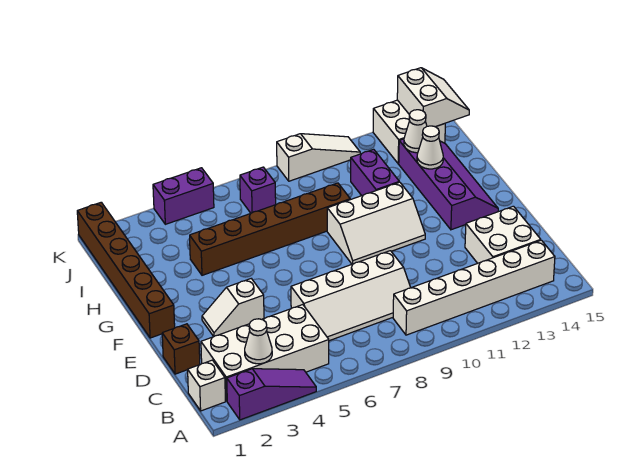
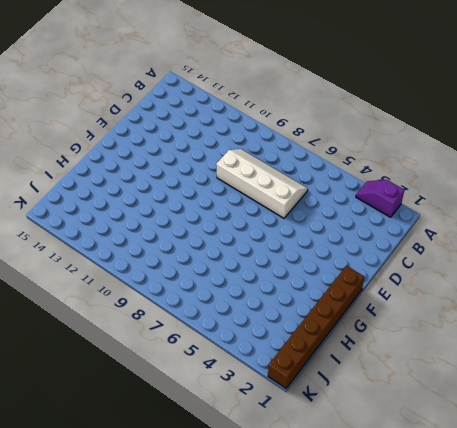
purple slope A2:A3 level 1 top 2 -> purple slope A2:A4 level 1 top 2
none -> white brick B1 level 1
none -> white brick B2:C5 level 1
none -> white brick B9:B14 level 1

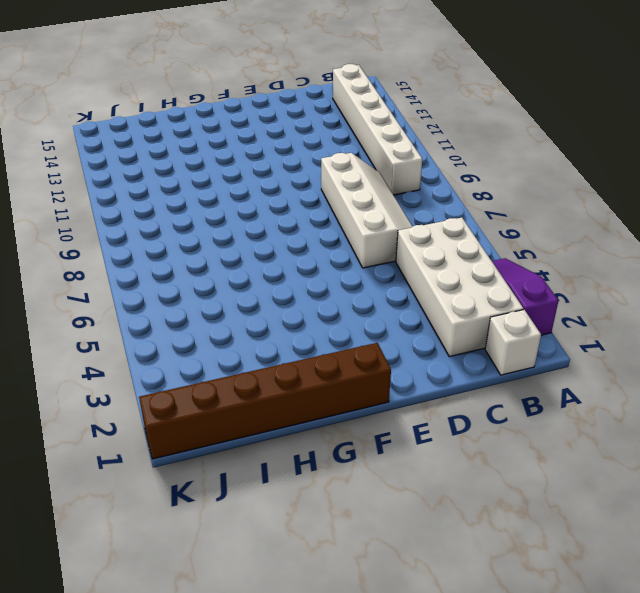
none -> white brick C13:D14 level 1
none -> brown brick D1 level 1
none -> white slope E3:E4 level 1 top 4

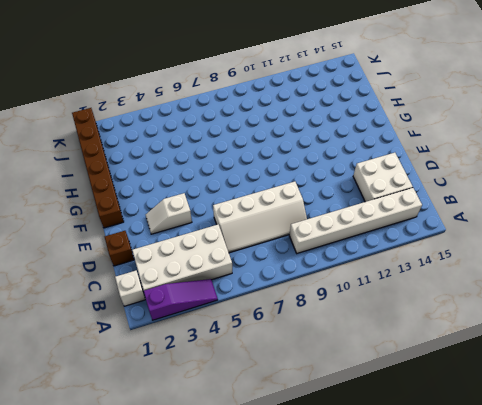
none -> white slope F9:G11 level 1 top G
none -> purple slope F13:I14 level 1 top 13
none -> brown brick H4:H9 level 1

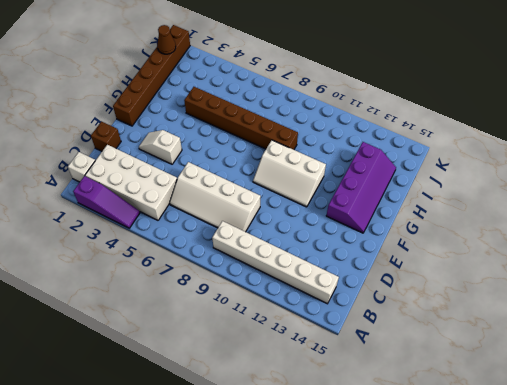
brown cone J1 level 2 -> none
none -> white brick C13:D14 level 1
none -> purple brick H11:I11 level 1
none -> purple brick J7 level 1

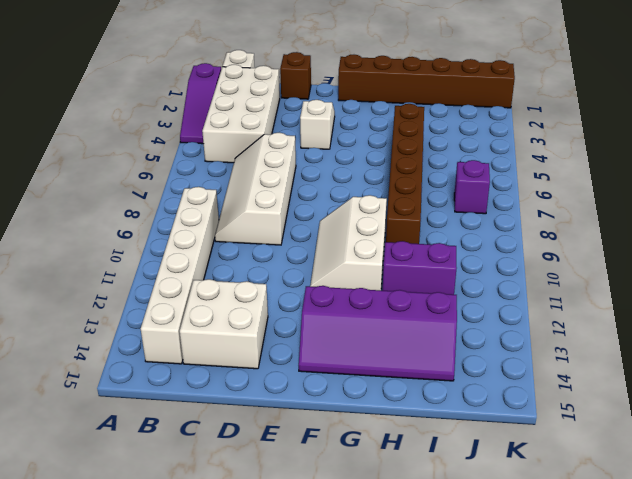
none -> white brick J13:K14 level 1
none -> purple brick K4:K5 level 1
none -> white slope K9:K11 level 1 top 9

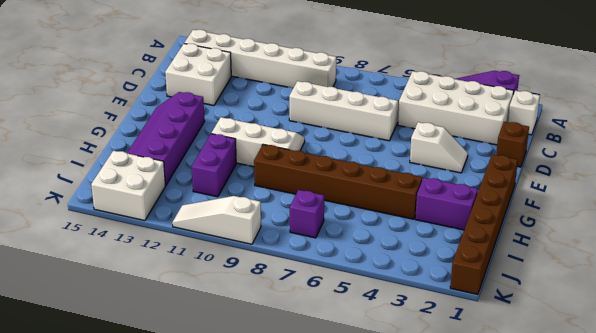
purple brick H2:H3 level 1 -> purple brick K4:K5 level 1
none -> white cone B3 level 2
none -> white cone H13 level 2
none -> white cone I13 level 2

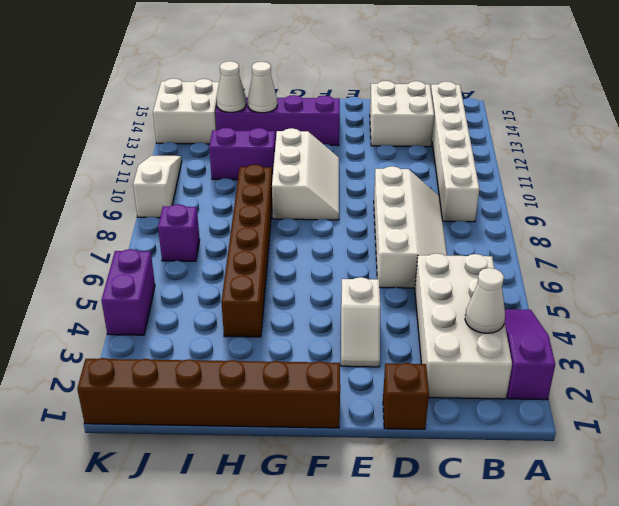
none -> white brick B1 level 1
none -> white slope J14:K15 level 2 top 14

